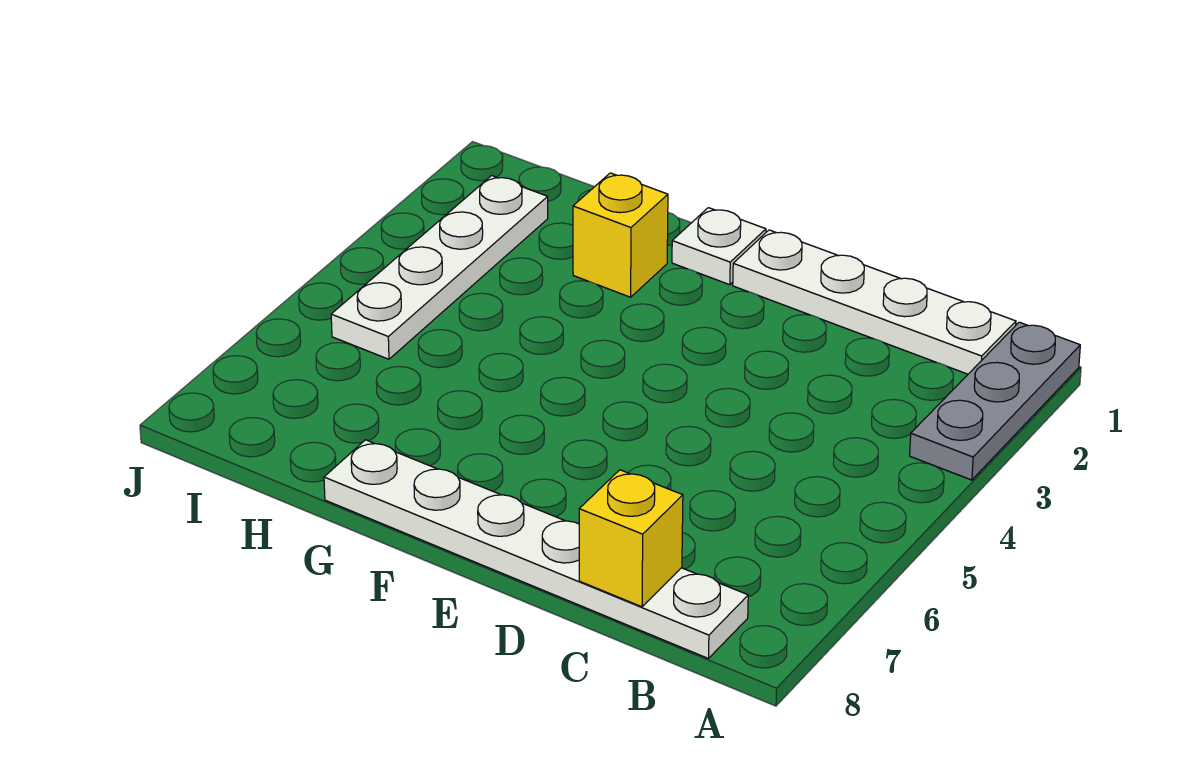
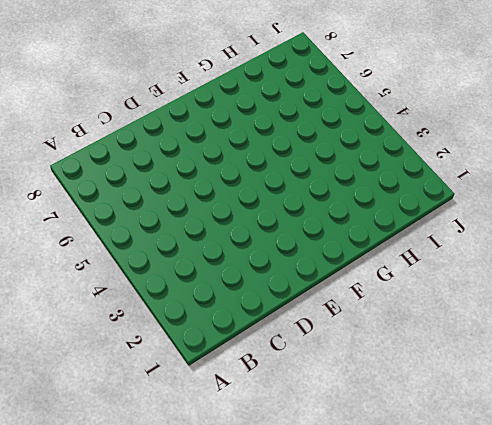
none -> grey plate A1:A3 level 1
none -> white plate B1:E1 level 1

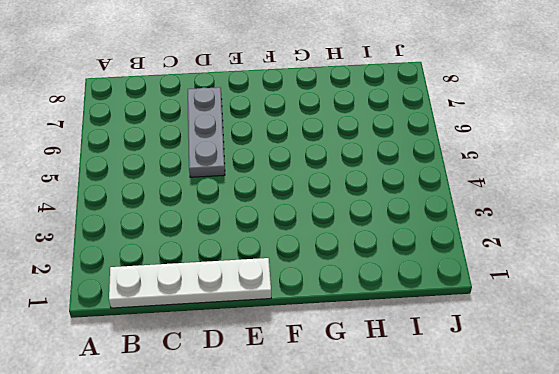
grey plate D5:D7 level 1 -> grey plate A1:A3 level 1
none -> white plate B8:G8 level 1
none -> white plate F1 level 1

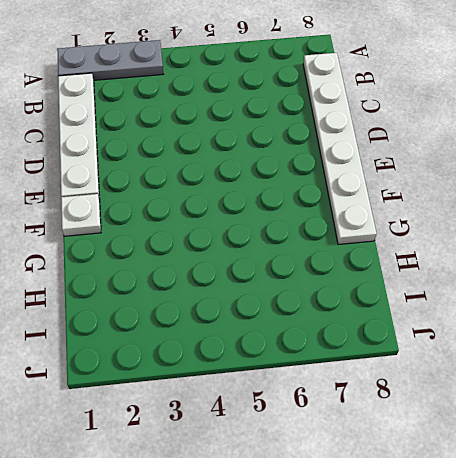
none -> yellow brick G2 level 1
none -> white plate I2:I5 level 1

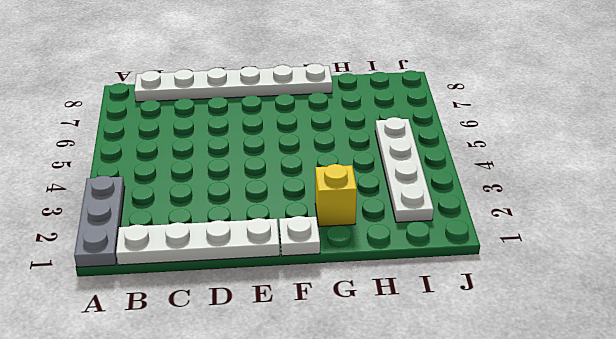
none -> yellow brick C8 level 2

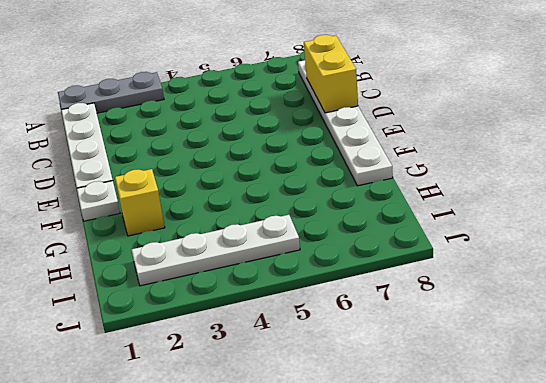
yellow brick C8:D8 level 2 -> yellow brick C8 level 2

